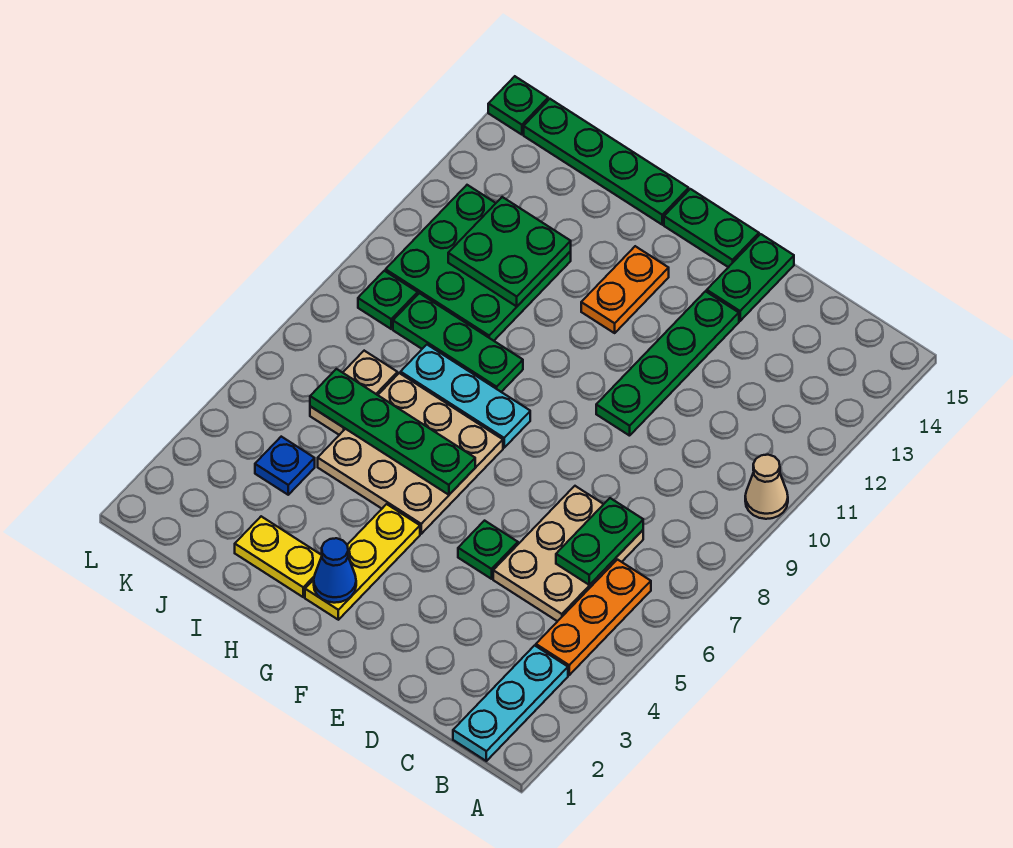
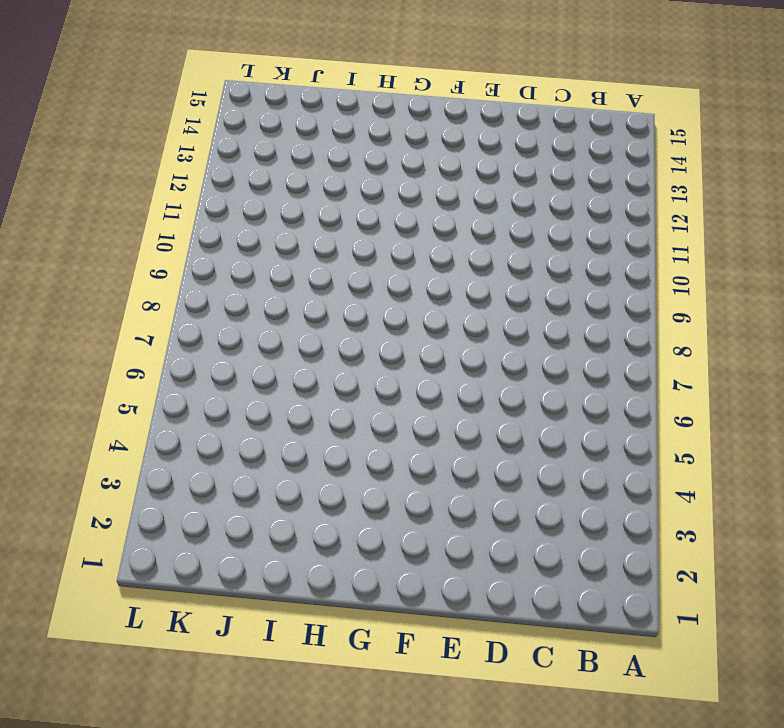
none -> tan cone A10 level 1
none -> cyan plate B1:B3 level 1
none -> orange plate B4:B6 level 1

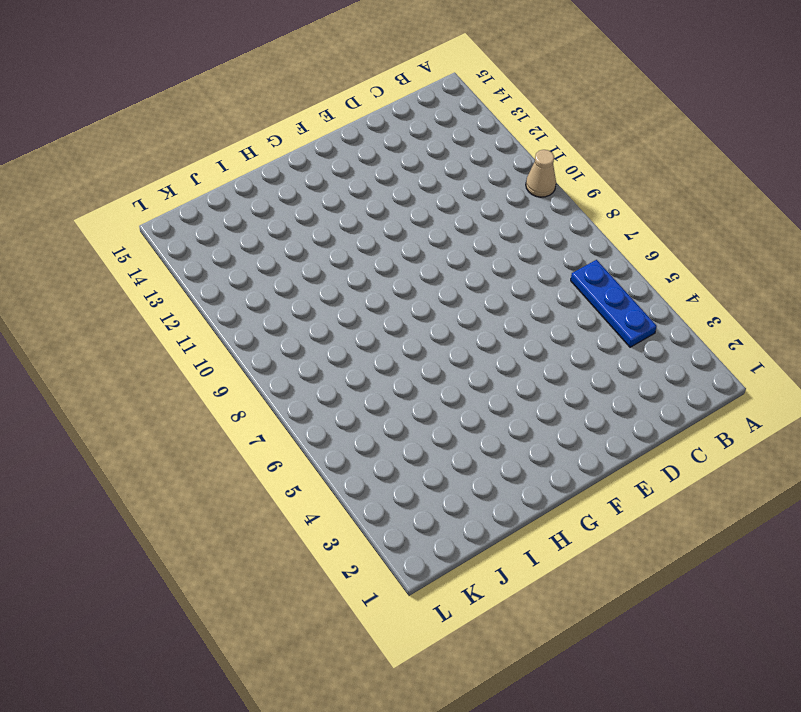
blue plate B4:B6 level 1 -> orange plate B4:B6 level 1
none -> cyan plate B1:B3 level 1
none -> tan plate C5:D7 level 1
none -> green plate E5 level 1

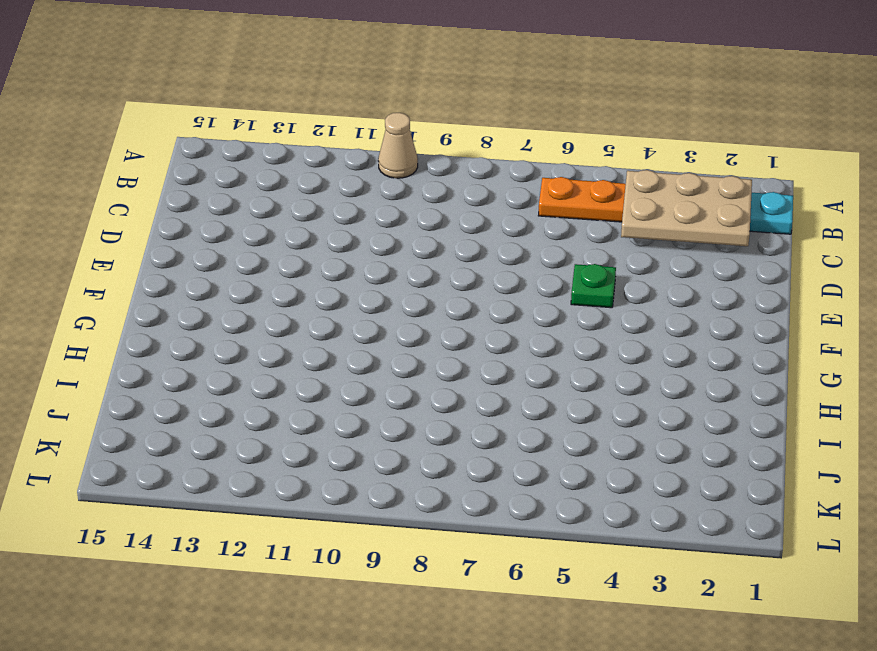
tan plate B2:C4 level 2 -> tan plate C5:D7 level 1
none -> green plate E10:E13 level 1
none -> green plate E14:E15 level 1
none -> green plate F15:G15 level 1

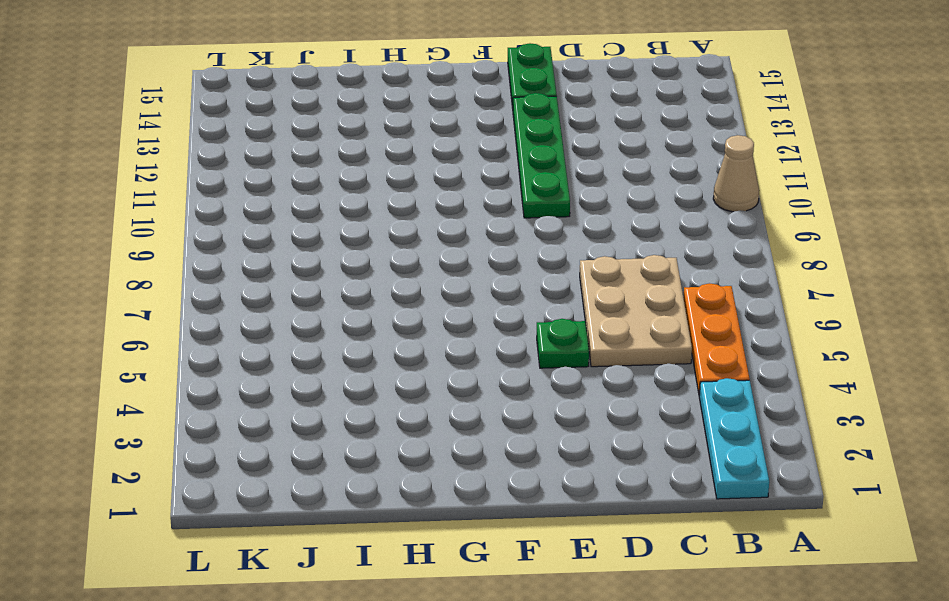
none -> green plate F15:G15 level 1
none -> yellow plate G2:G4 level 1
none -> tan plate G5:I7 level 1

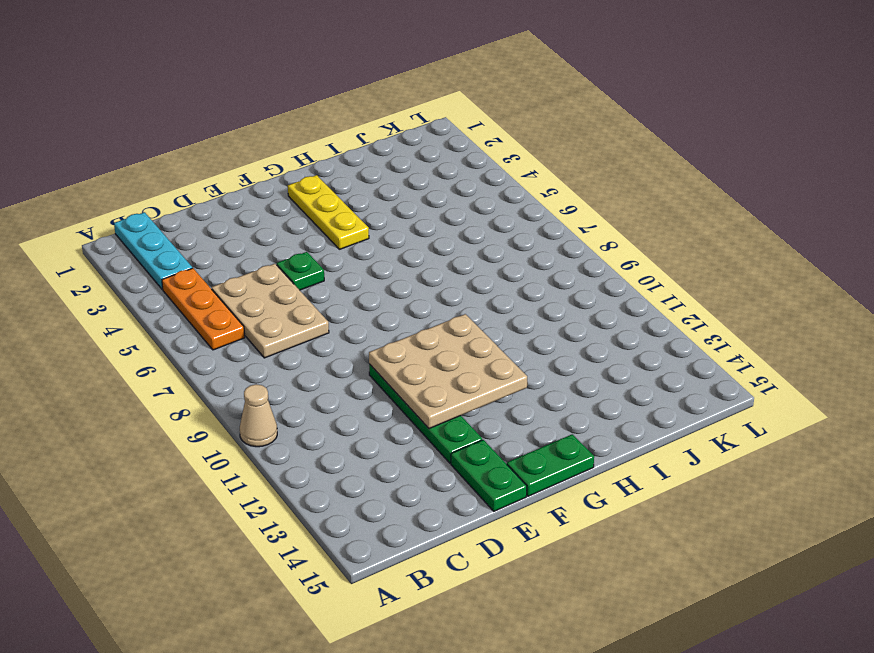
tan plate E10:G12 level 2 -> tan plate G5:I7 level 1
none -> cyan plate G8:I8 level 1
none -> orange plate G12:G13 level 1
none -> yellow plate H2:I2 level 1

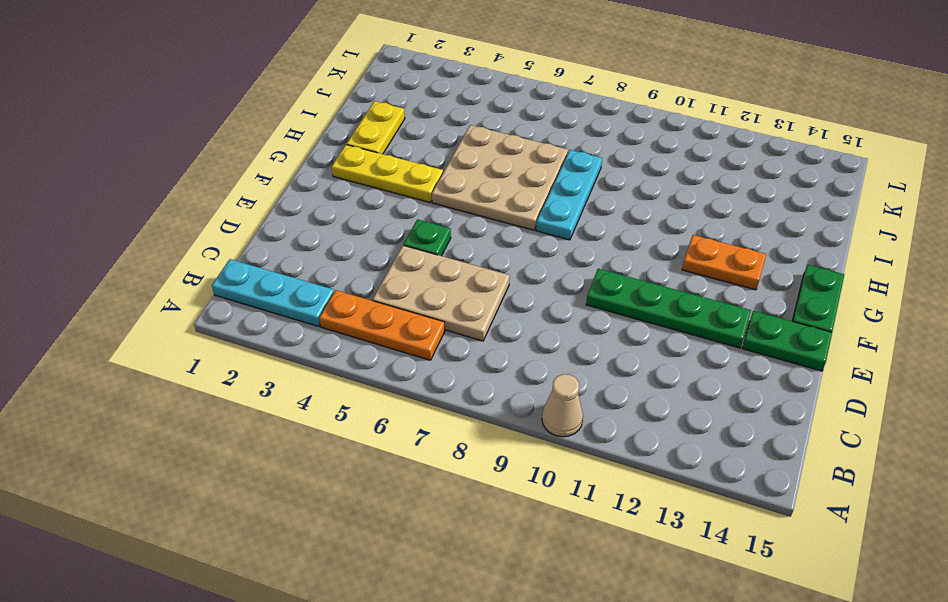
none -> green plate H9:J9 level 1
none -> green plate H15:K15 level 1
none -> green plate I10:K12 level 1

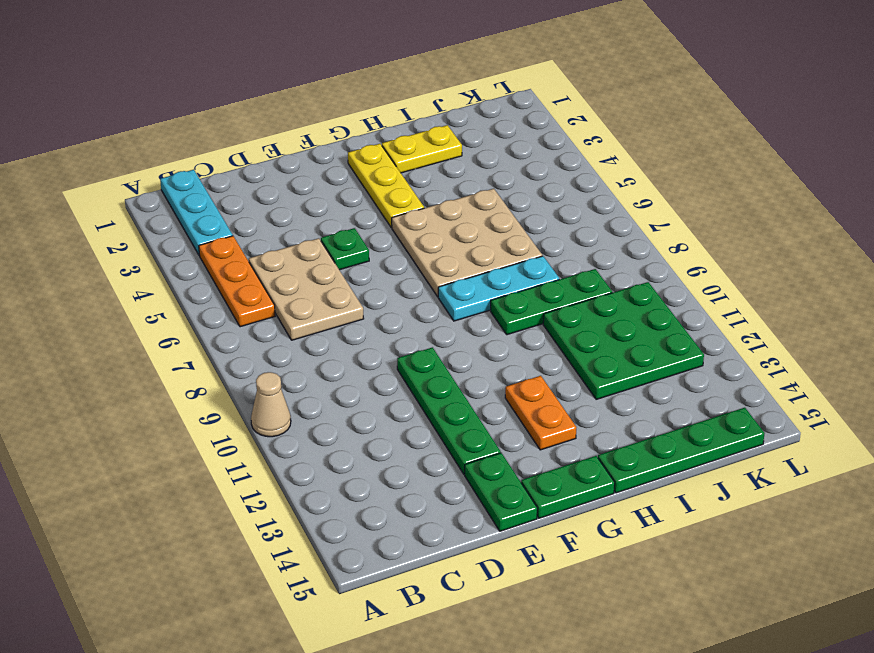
none -> blue plate J4 level 1
none -> tan plate J6:J7 level 1
none -> green plate K9 level 1

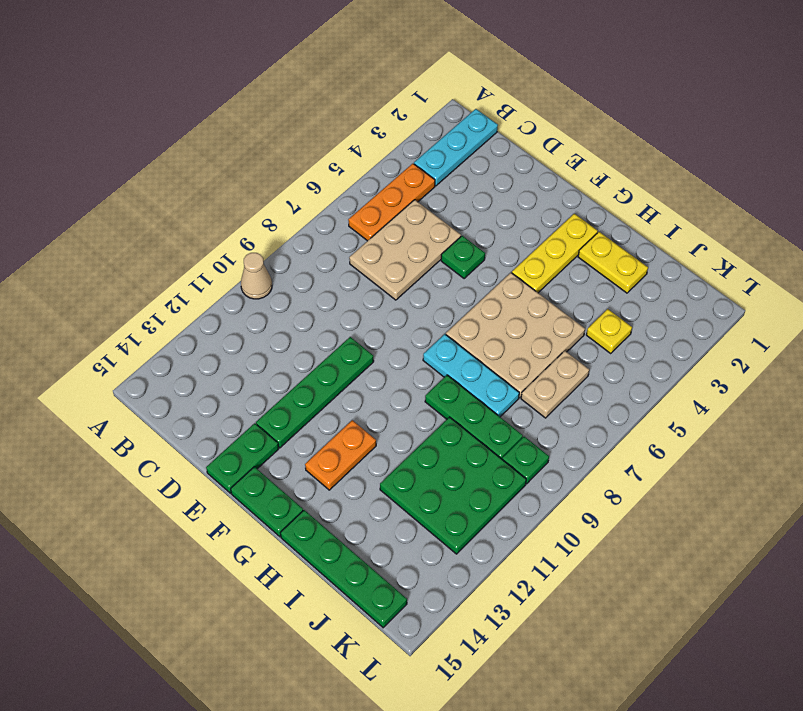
yellow plate J4 level 1 -> blue plate J4 level 1
none -> green plate L15 level 1
none -> green plate C6:C7 level 2
none -> blue cone G2 level 2

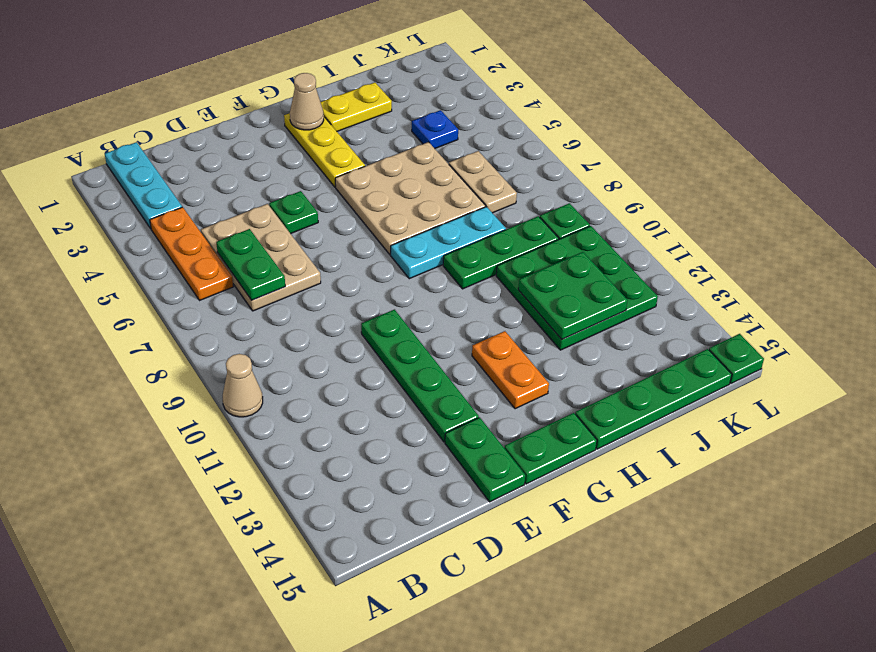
tan cone G2 level 2 -> blue cone G2 level 2
none -> green plate G6:J6 level 2

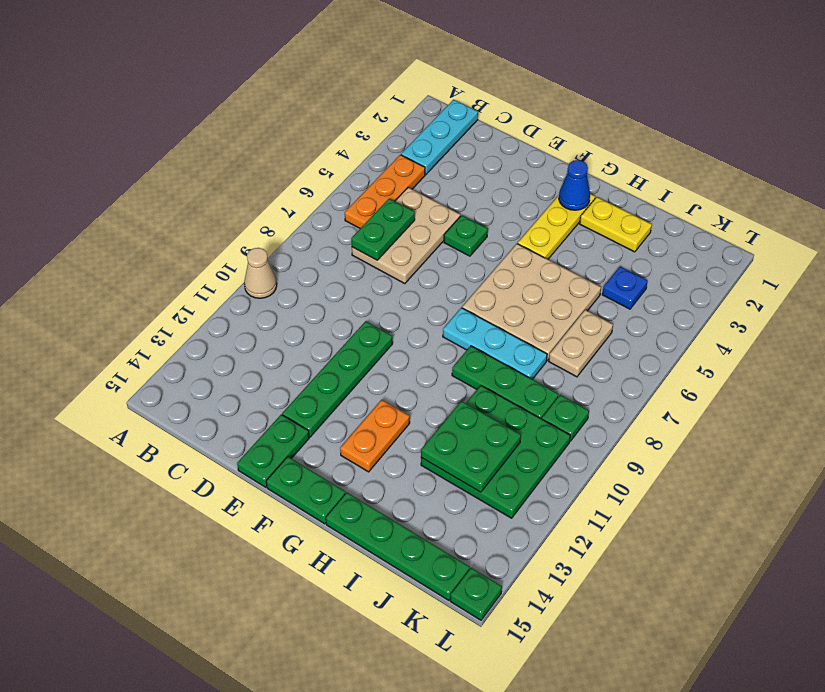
none -> green plate G6:J6 level 2

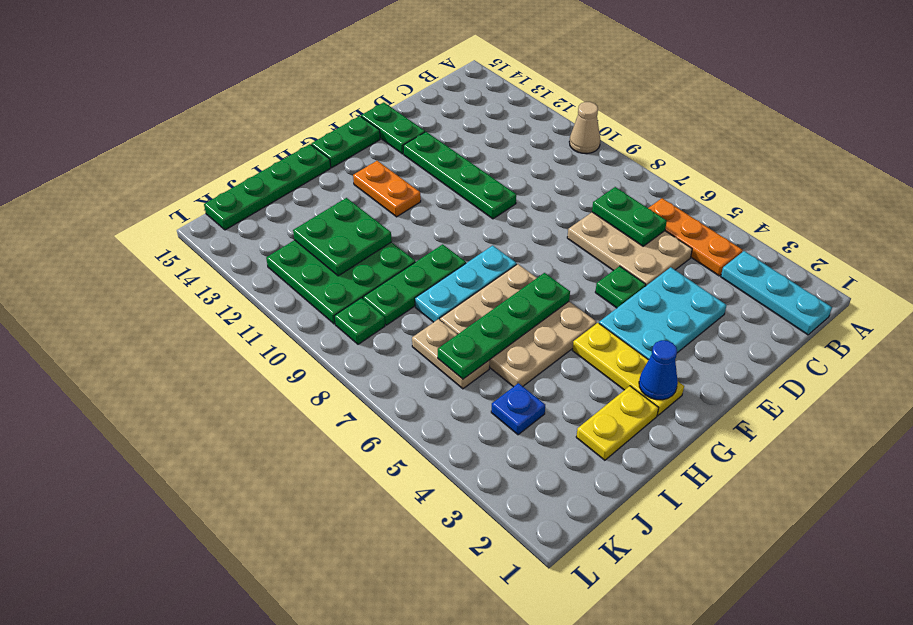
cyan plate D3:F4 level 1 -> none
none -> green plate L15 level 1

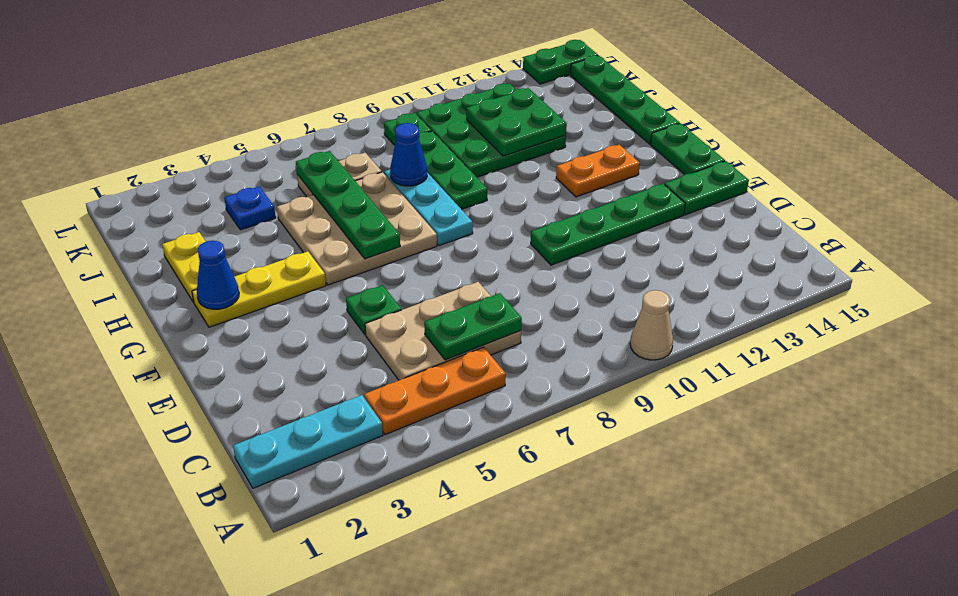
blue cone I8 level 2 -> none
green plate L14:L15 level 1 -> green plate L15 level 1

